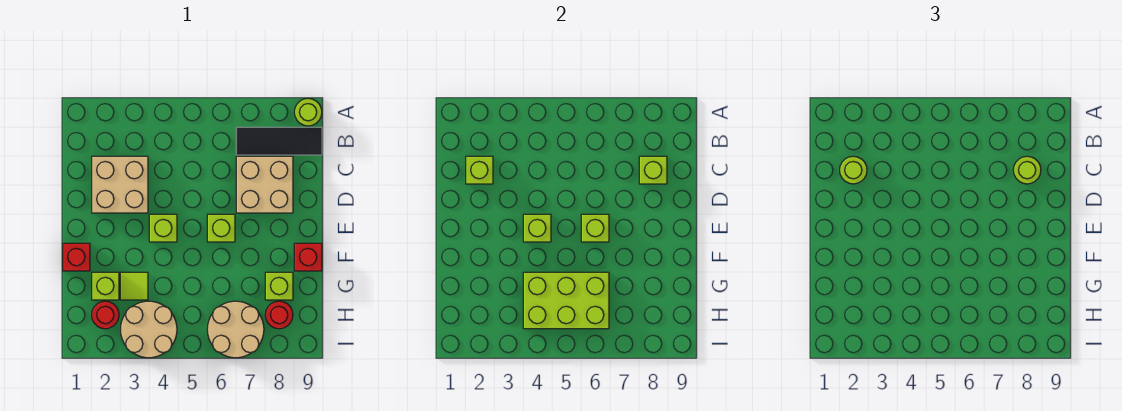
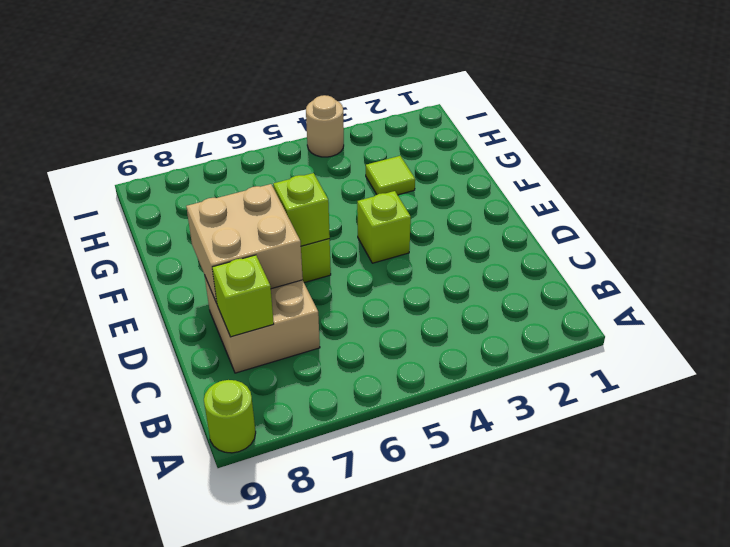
tan brick D7:E8 level 2 -> tan brick C2:D3 level 1
tan round brick I4 level 1 -> tan round brick H3:I4 level 1
none -> black tile B7:B9 level 1
none -> red brick F1 level 1
none -> red brick F9 level 1

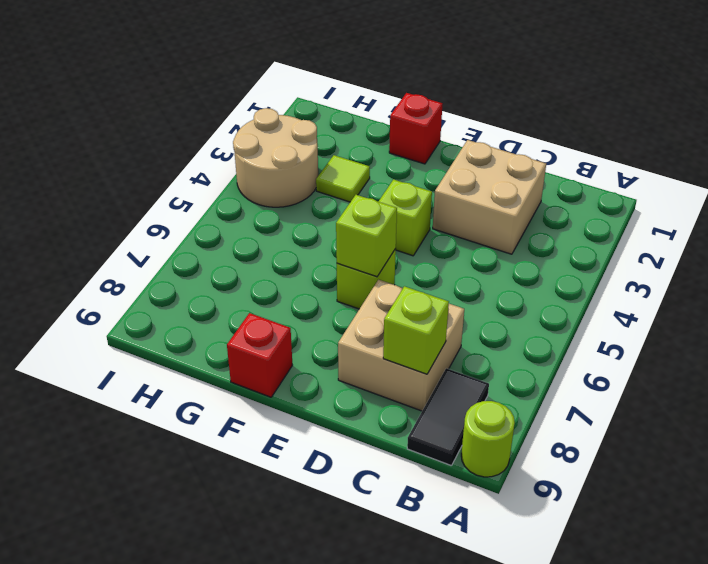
black tile B8:B9 level 1 -> black tile B7:B9 level 1
none -> lime brick G2 level 1
none -> lime brick G8 level 1
none -> red round brick H2 level 1

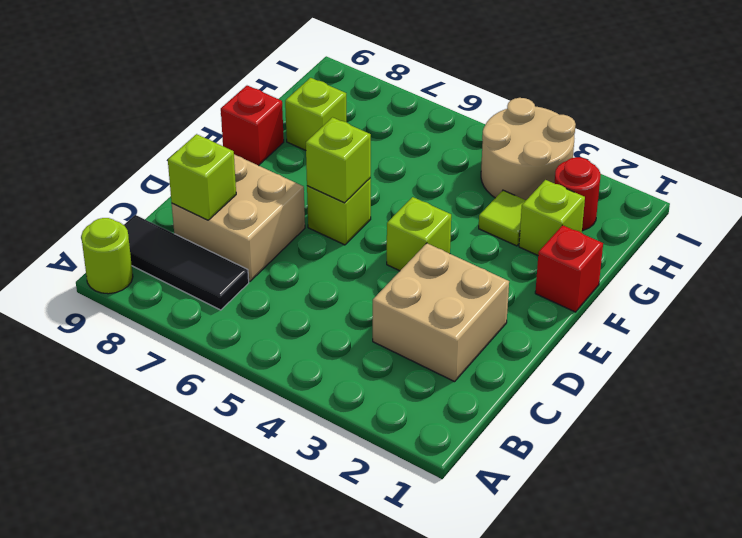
none -> tan round brick H6:I7 level 1
none -> red round brick H8 level 1
none -> lime brick C2 level 2

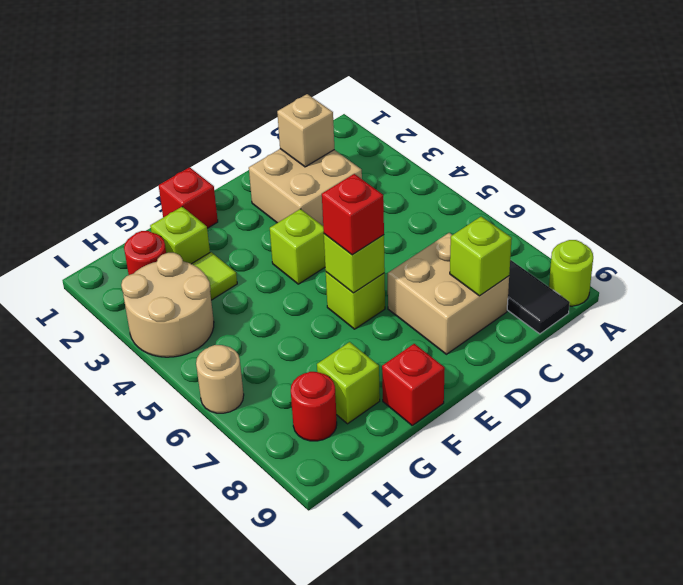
tan brick C2 level 2 -> lime brick C2 level 2
red brick E6 level 3 -> none
tan round brick I6 level 1 -> tan round brick H6:I7 level 1
none -> lime brick E4 level 2
none -> lime brick G4:H6 level 2
none -> lime round brick C2 level 3

